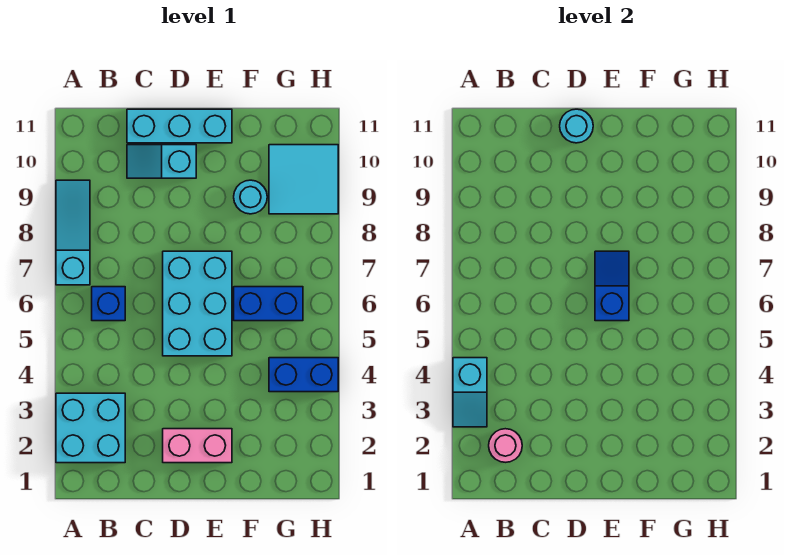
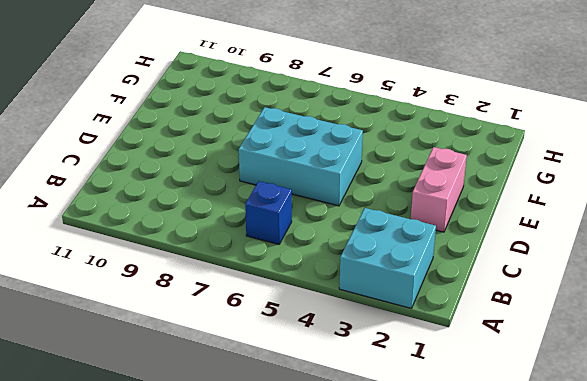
none -> cyan slope A7:A9 level 1 top 7
none -> cyan slope C10:D10 level 1 top D
none -> cyan brick C11:E11 level 1

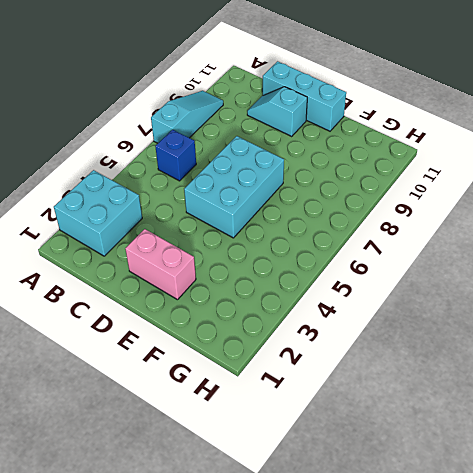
none -> blue brick F6:G6 level 1
none -> cyan round brick F9 level 1
none -> blue brick G4:H4 level 1

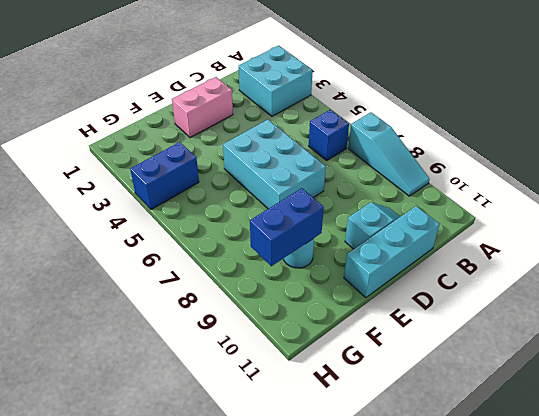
blue brick F9:G9 level 2 -> blue brick F6:G6 level 1
none -> cyan tile G9:H10 level 1
none -> cyan slope A3:A4 level 2 top 4
none -> pink round brick B2 level 2

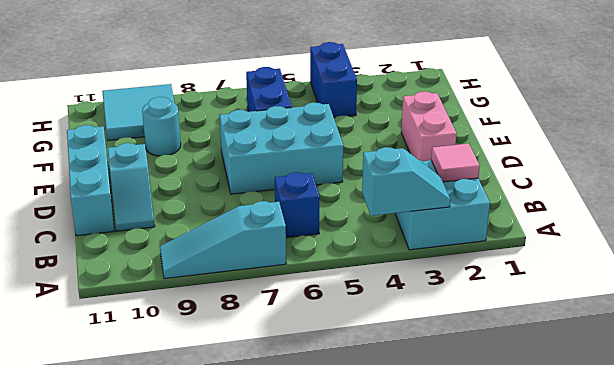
pink tile B2 level 2 -> pink round brick B2 level 2
none -> cyan round brick D11 level 2
none -> blue slope E6:E7 level 2 top 6

